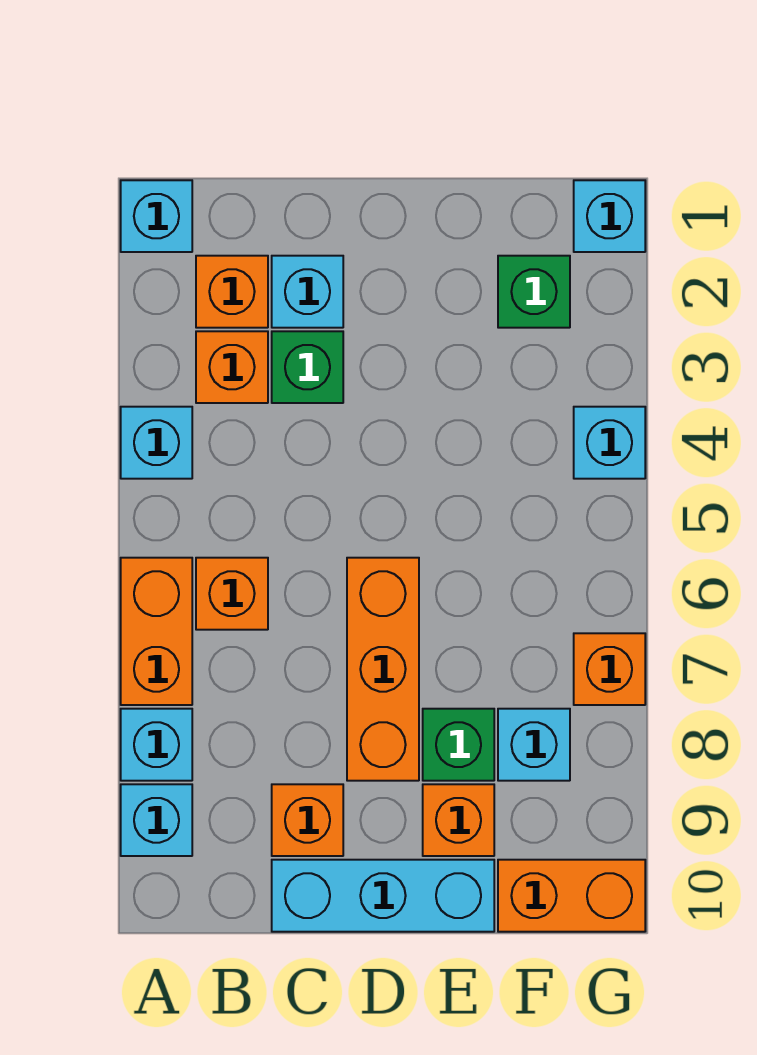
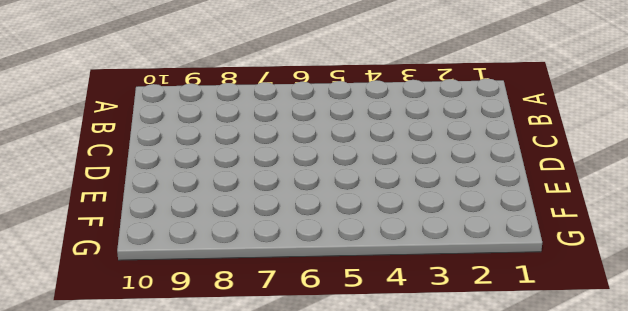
none -> cyan brick A1 level 1
none -> cyan brick A4 level 1
none -> orange brick A6:A7 level 1

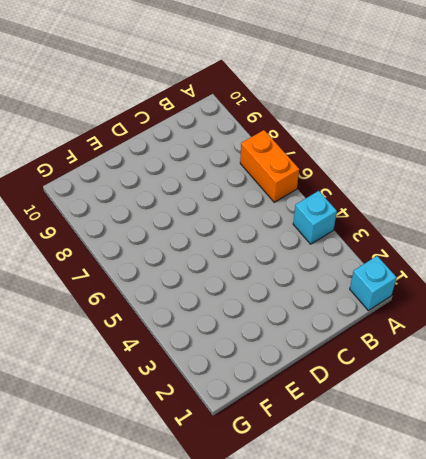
none -> cyan brick A8 level 1
none -> cyan brick A9 level 1
none -> orange brick B2 level 1

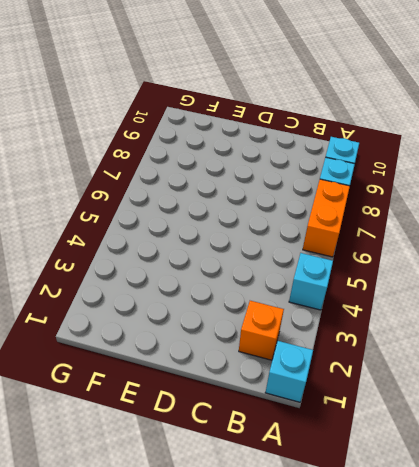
none -> orange brick B3 level 1
none -> orange brick B6 level 1
none -> cyan brick C2 level 1

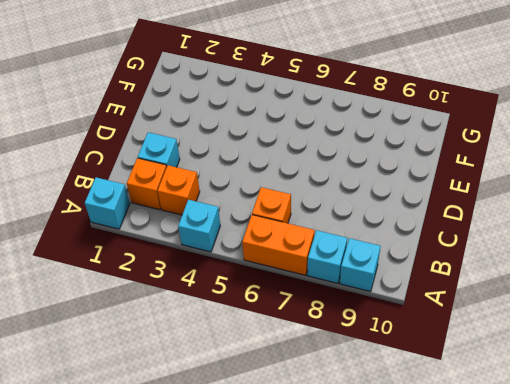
none -> green brick C3 level 1
none -> orange brick C9 level 1
none -> cyan brick C10:E10 level 1

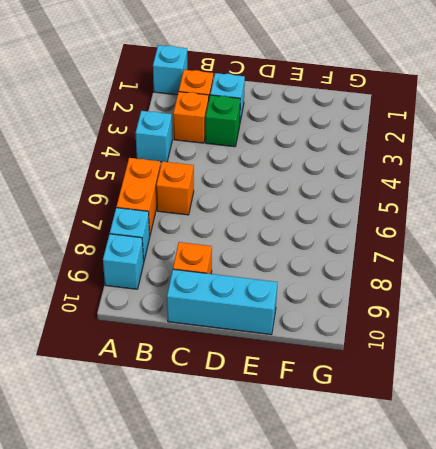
none -> orange brick D6:D8 level 1
none -> green brick E8 level 1
none -> orange brick E9 level 1

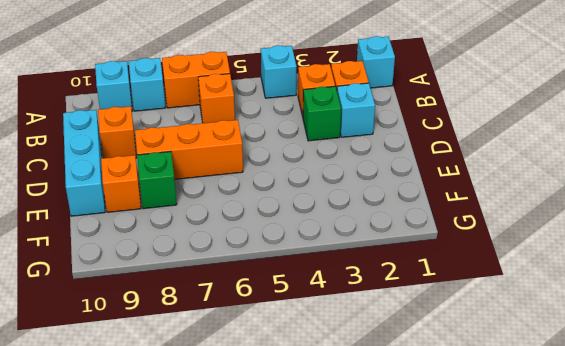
none -> green brick F2 level 1
none -> cyan brick F8 level 1
none -> orange brick F10:G10 level 1

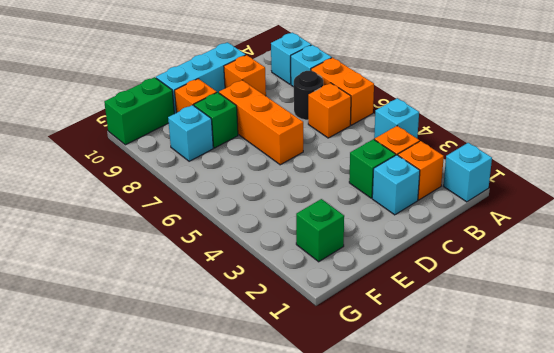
black round brick B7 level 1 -> none
green brick F10:G10 level 1 -> orange brick F10:G10 level 1
none -> cyan brick G1 level 1
none -> cyan brick G4 level 1
none -> orange brick G7 level 1

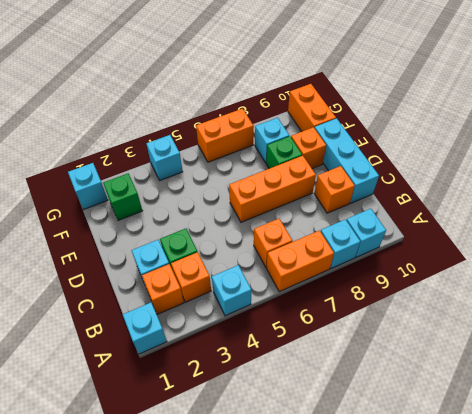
orange brick G6:G7 level 1 -> orange brick G7 level 1

